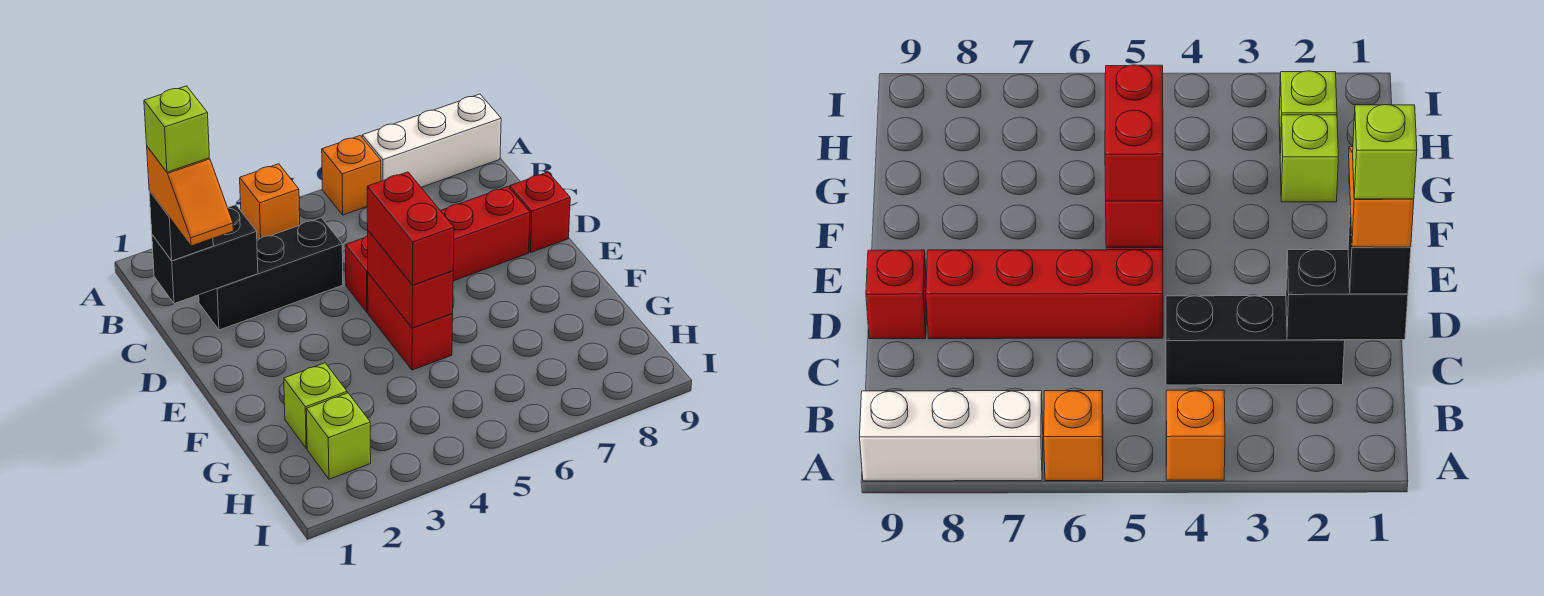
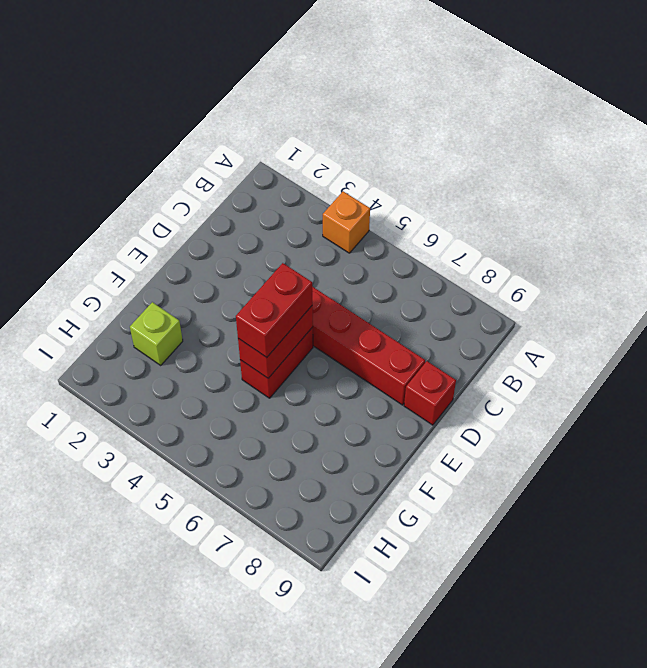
none -> orange brick A6 level 1
none -> white brick A7:A9 level 1
none -> black brick C2:C4 level 1

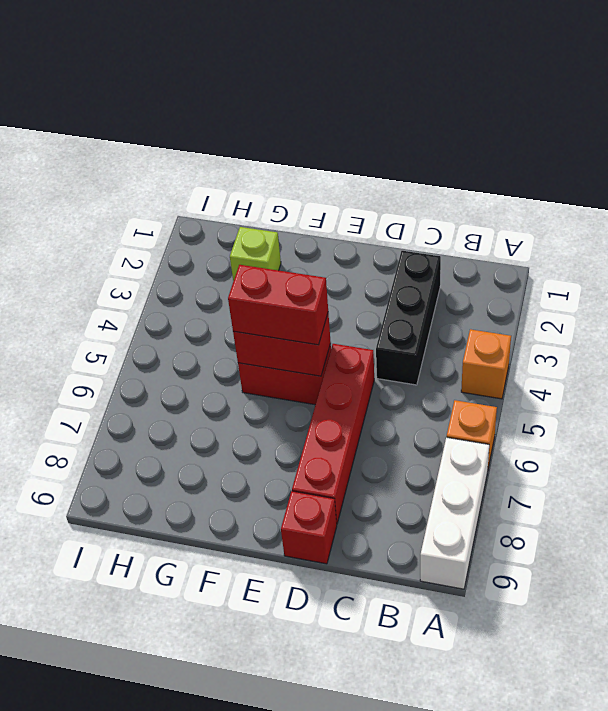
none -> lime brick H2 level 1
none -> black brick C1:C2 level 2
none -> black brick C1 level 3

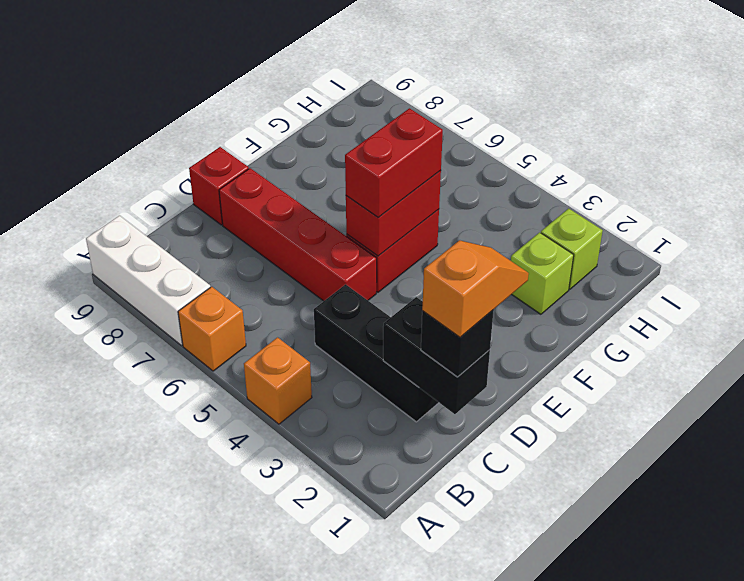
none -> lime brick C1 level 5

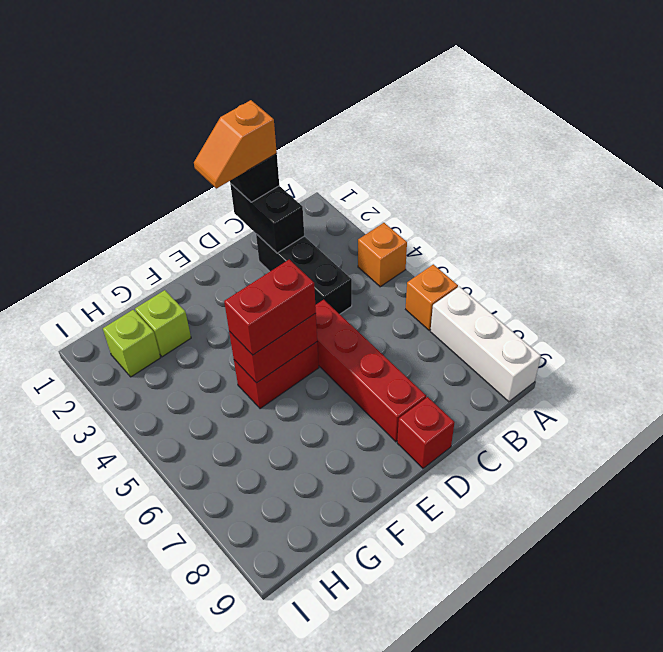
none -> lime brick C1 level 5

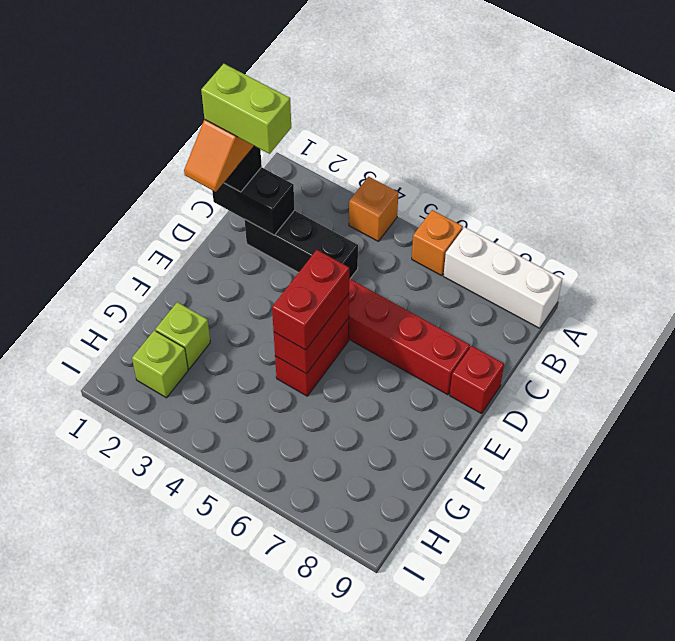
lime brick C1:C2 level 5 -> lime brick C1 level 5

